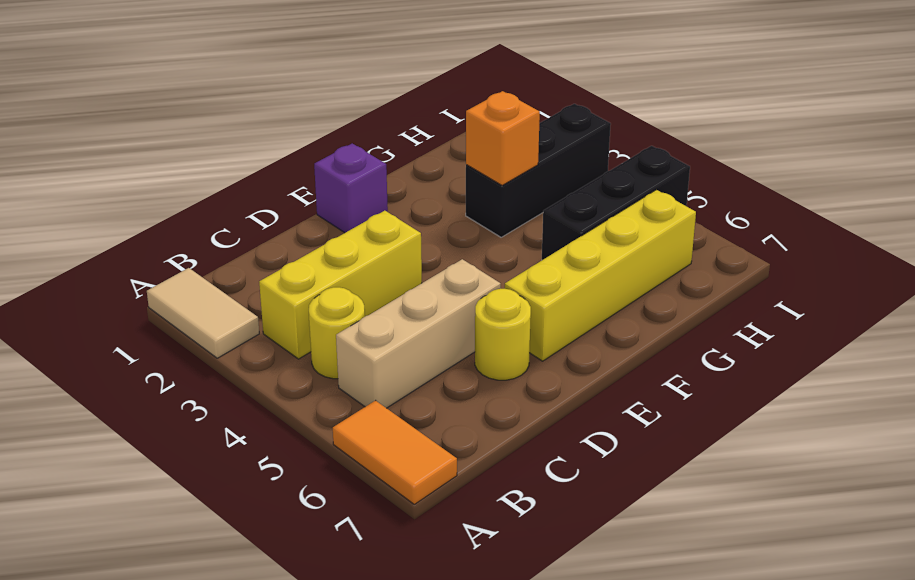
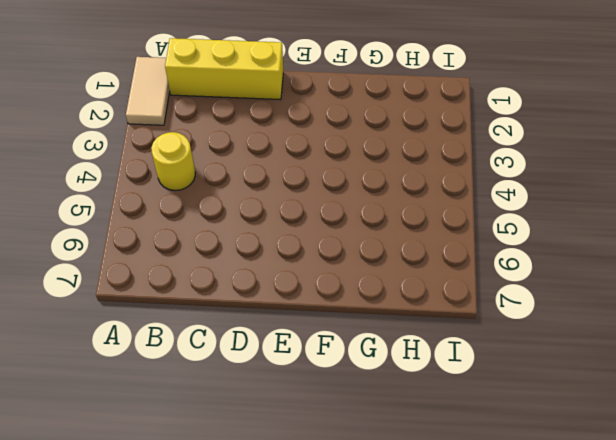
yellow brick B1:D1 level 1 -> yellow brick B3:D3 level 1
none -> orange tile A6:A7 level 1
none -> tan brick B5:D5 level 1

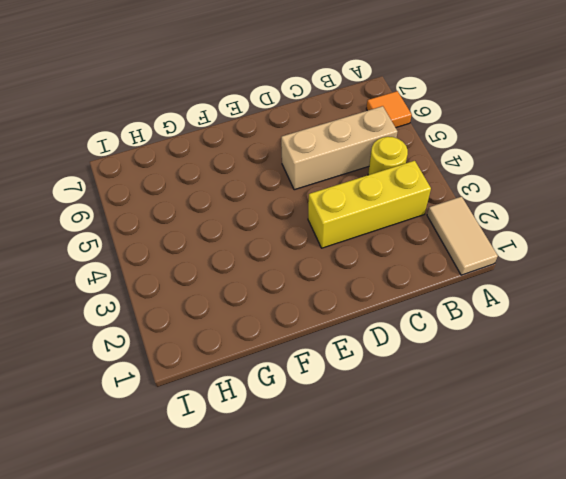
orange tile A6 level 1 -> orange tile A6:A7 level 1
none -> yellow round brick D6 level 1
none -> purple brick E1 level 1

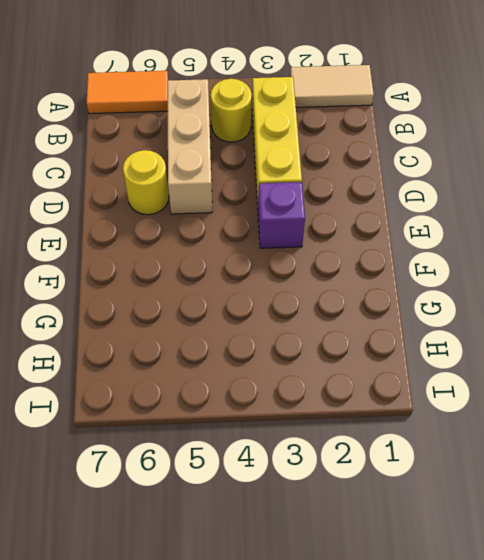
purple brick E3 level 1 -> purple brick E1 level 1
none -> yellow brick E6:H6 level 1
none -> black brick G3:I3 level 1

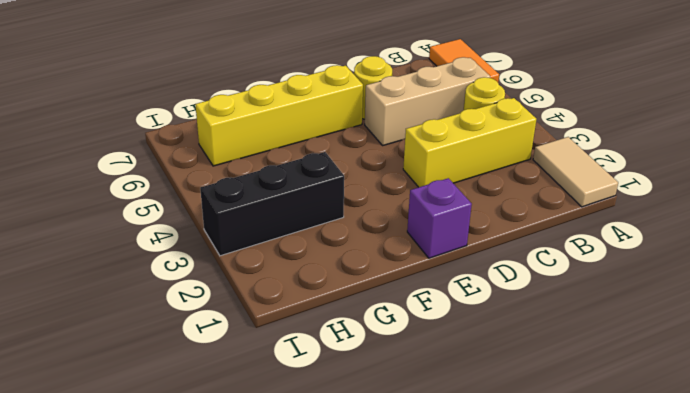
none -> black brick G5:I5 level 1
none -> orange brick G3 level 2

